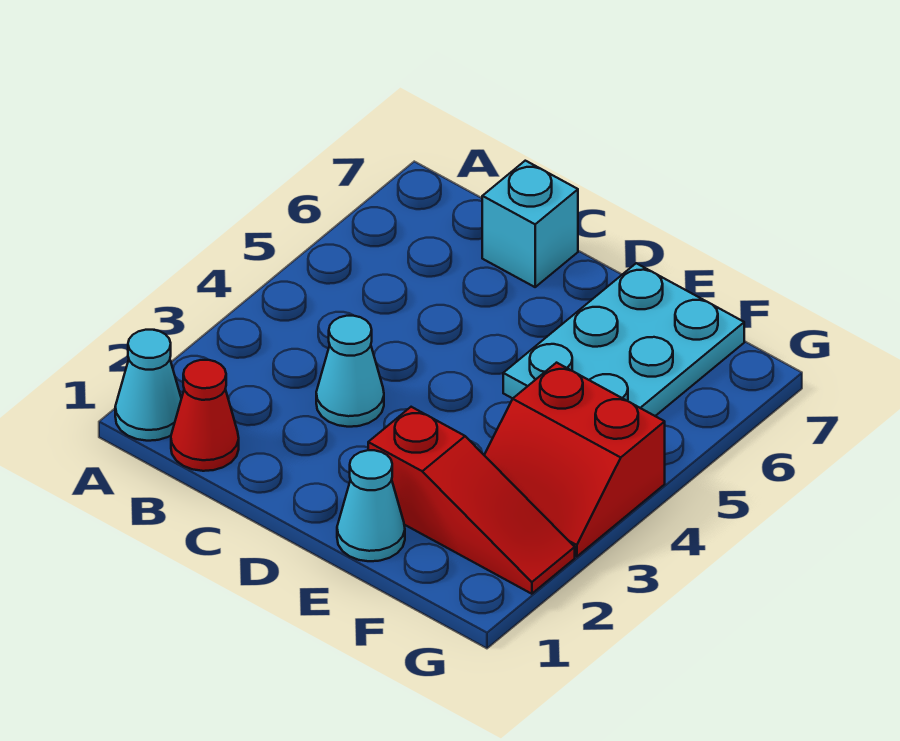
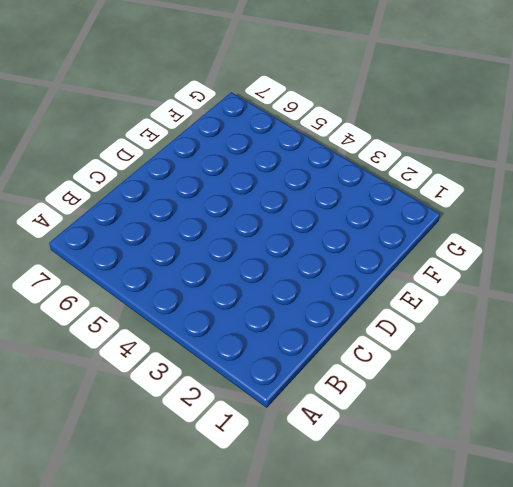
none -> cyan cone A1 level 1
none -> red cone B1 level 1

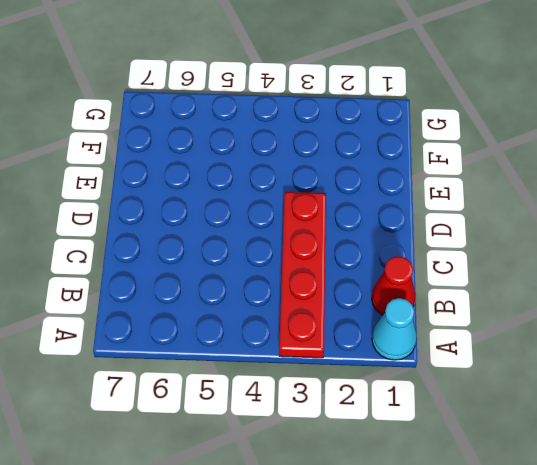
red plate A3:D3 level 1 -> cyan cone C3 level 1
none -> cyan brick C7 level 1
none -> cyan cone E1 level 1

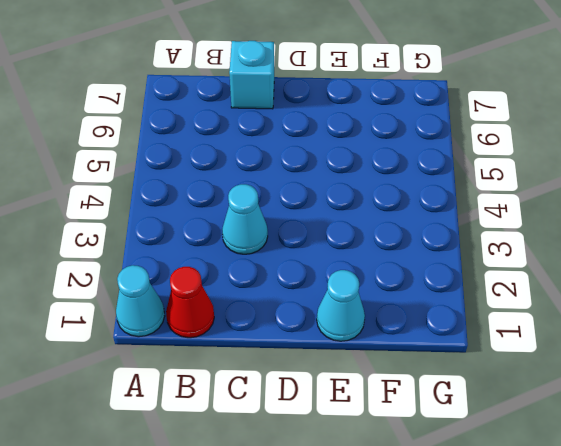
none -> red slope E2:G2 level 1 top E
none -> cyan plate E5:F7 level 1

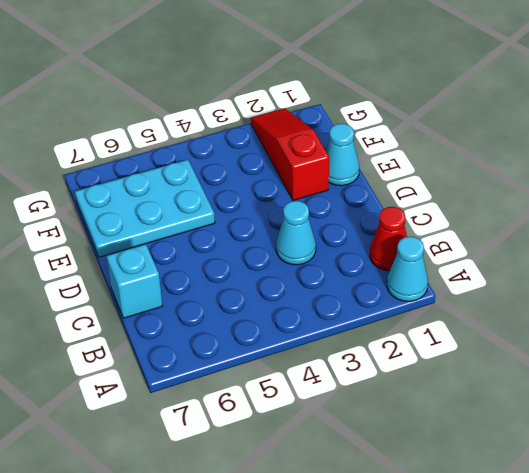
none -> red slope F3:G4 level 1 top 4

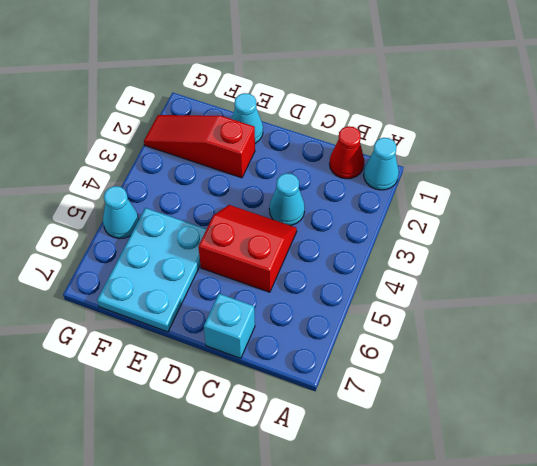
red slope C4:D5 level 1 top 5 -> red slope F3:G4 level 1 top 4
cyan cone G5 level 1 -> none

